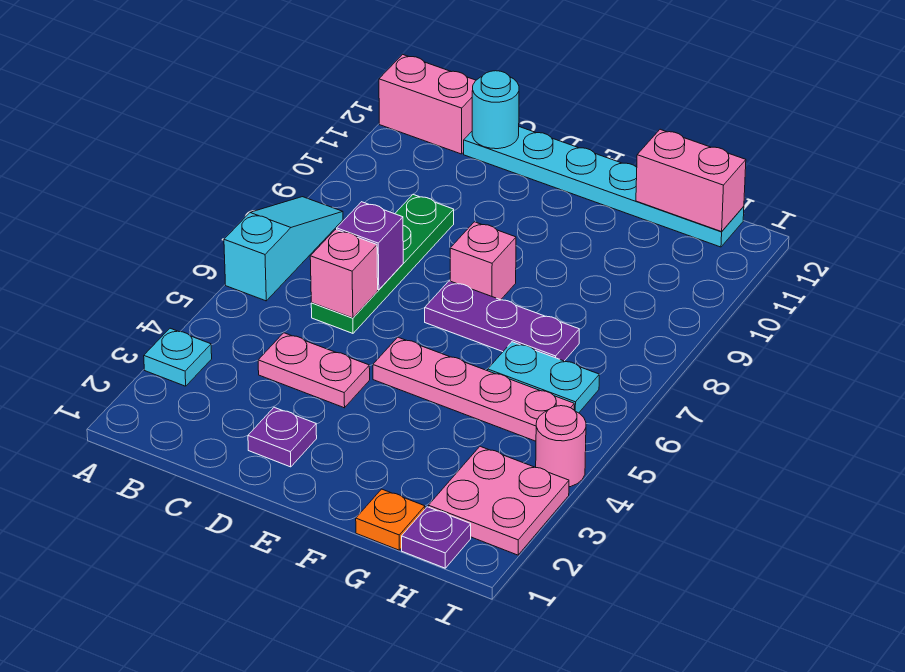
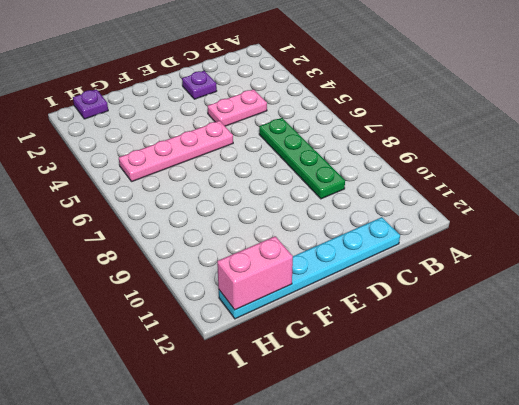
none -> cyan plate A3 level 1
none -> cyan slope A6:A8 level 1 top 6
none -> pink brick A12:B12 level 1

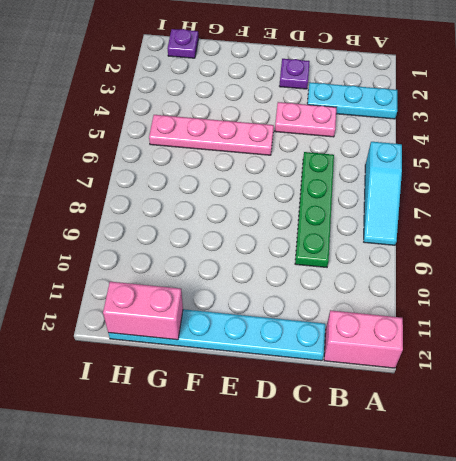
cyan plate A3:C3 level 1 -> cyan plate A3 level 1
none -> purple plate E7:G7 level 1
none -> pink brick E8 level 1
none -> orange plate G1 level 1

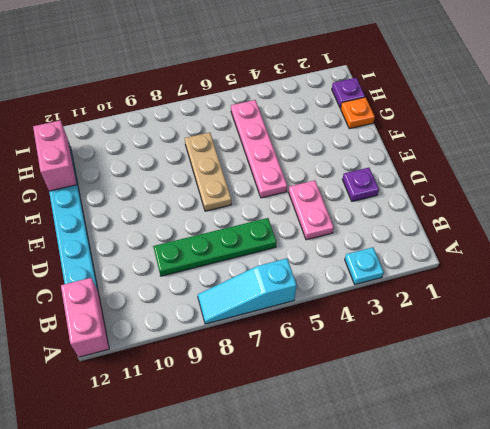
tan plate E7:G7 level 1 -> purple plate E7:G7 level 1
none -> pink brick E8 level 1
none -> cyan plate G6:H6 level 1
none -> pink plate H2:I3 level 1

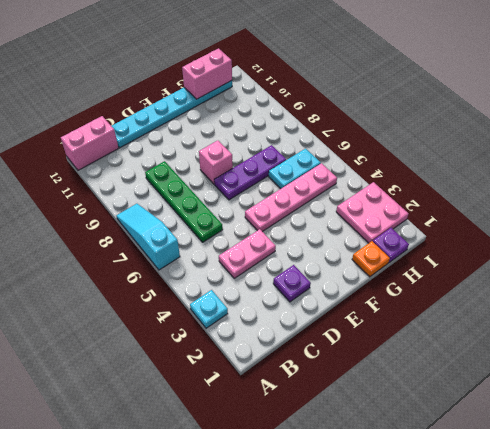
none -> pink round brick I4 level 1
none -> pink brick C6 level 2
none -> purple brick C7 level 2

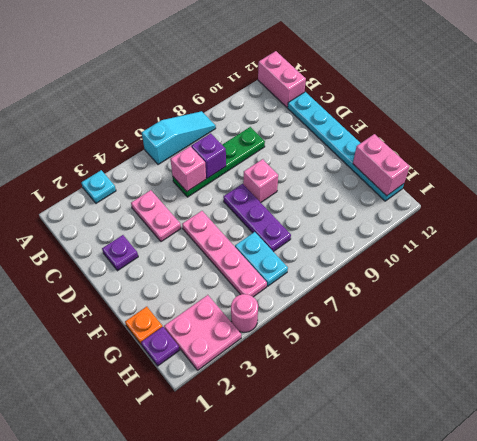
none -> cyan round brick C12 level 2

